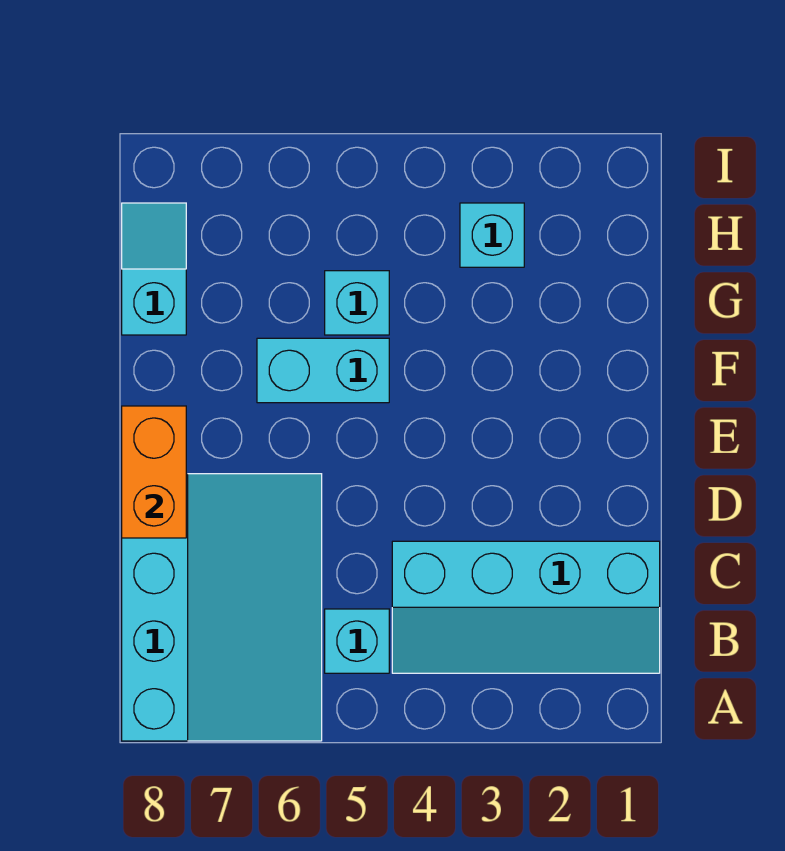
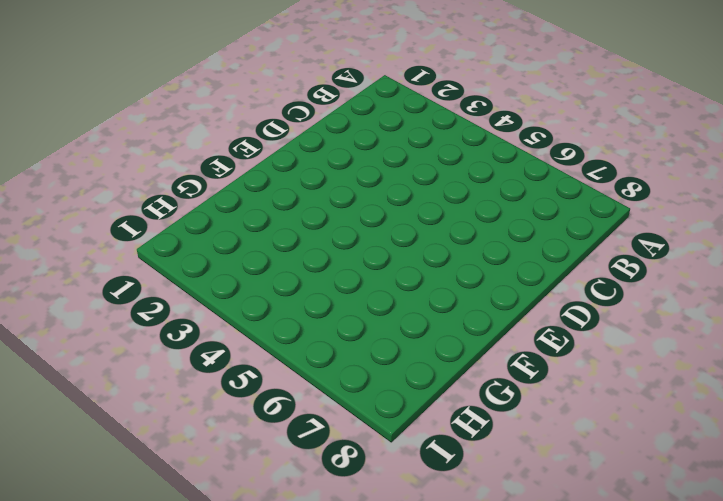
none -> cyan slope A6:D8 level 1 top 8
none -> cyan slope B1:C4 level 1 top C

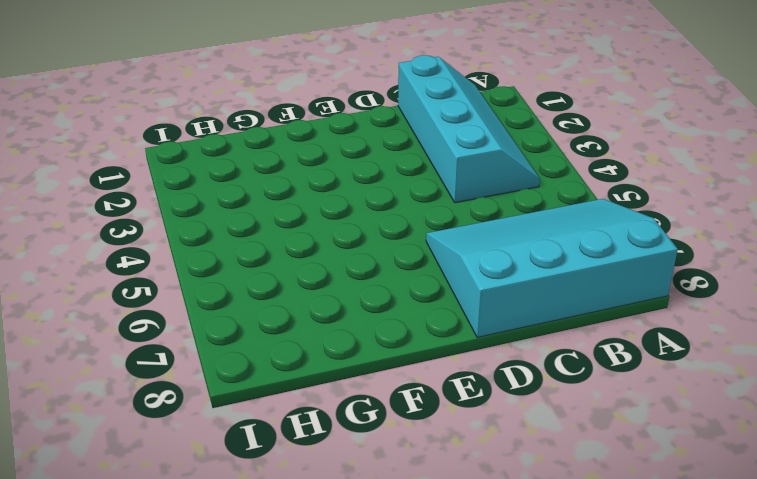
none -> cyan brick B5 level 1
none -> cyan brick F5:F6 level 1

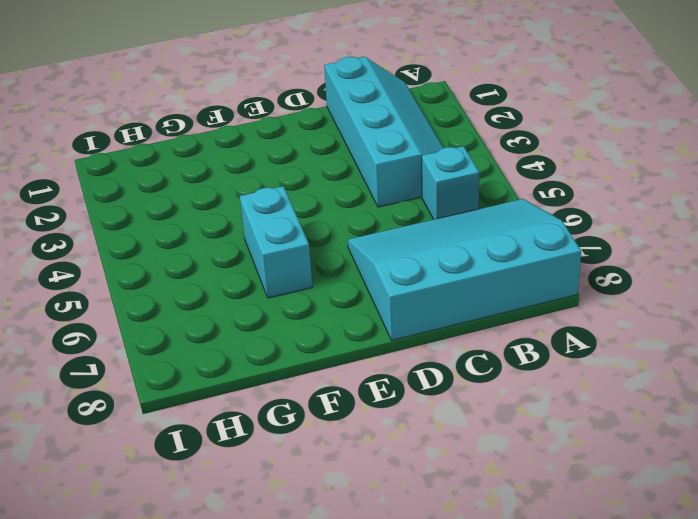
none -> cyan brick G5 level 1
none -> cyan slope G8:H8 level 1 top G

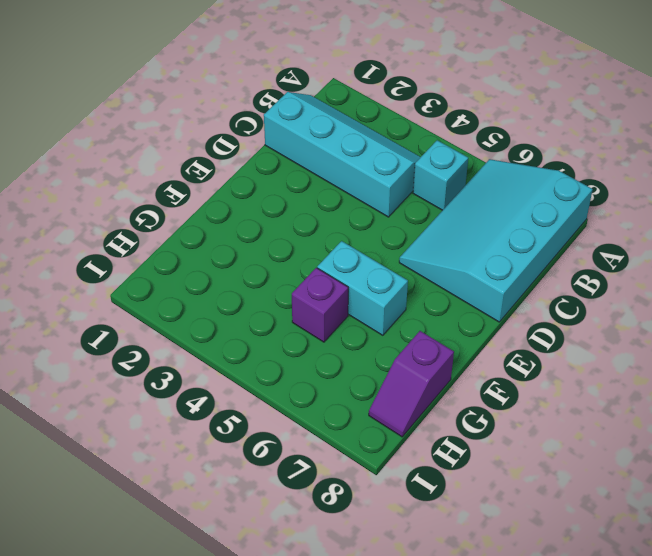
purple brick G5 level 1 -> cyan brick G5 level 1
purple slope G8:H8 level 1 top G -> cyan slope G8:H8 level 1 top G
none -> cyan brick H3 level 1
none -> orange brick D8:E8 level 2

